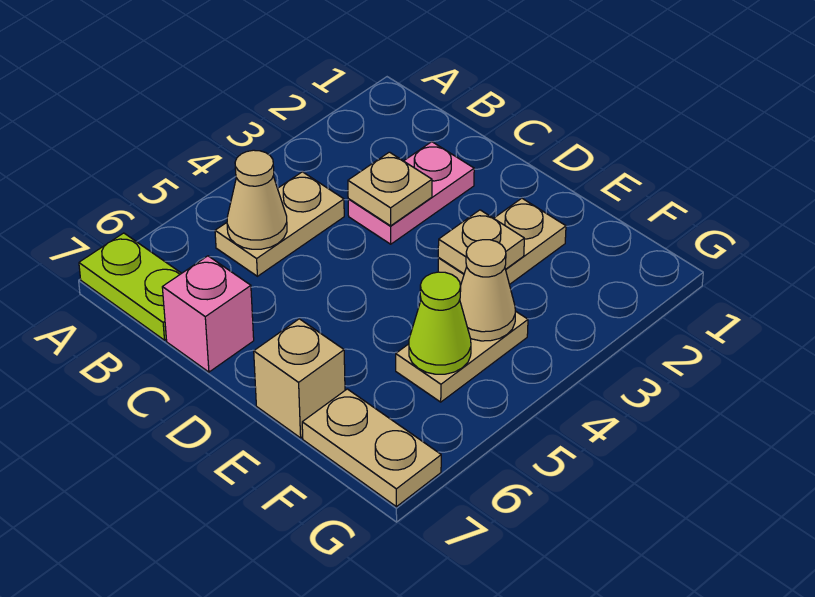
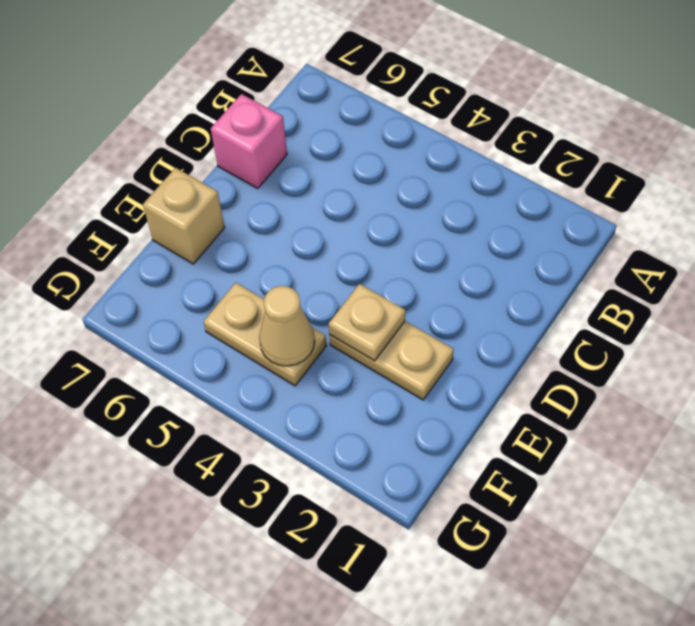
none -> lime plate A7:B7 level 1
none -> tan plate B4:B5 level 1
none -> pink plate C2:C3 level 1

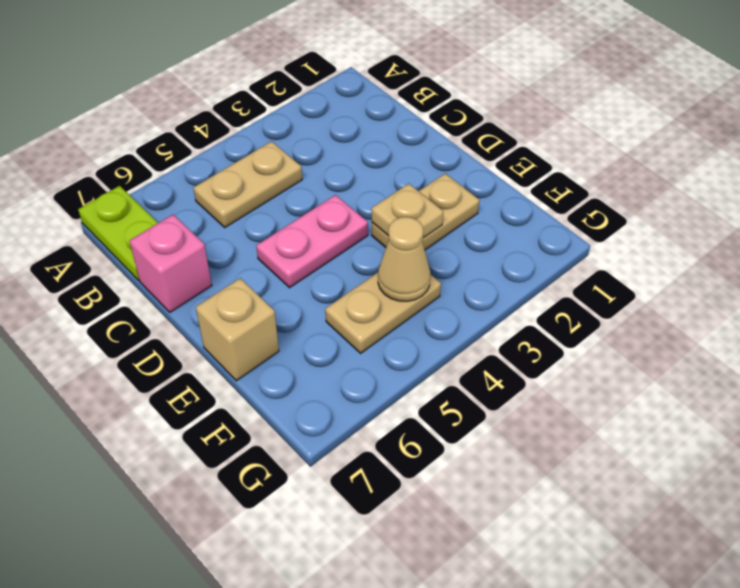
pink plate D4:D5 level 1 -> pink plate C2:C3 level 1
none -> tan plate F7:G7 level 1
none -> tan cone B5 level 2
none -> tan plate C3 level 2

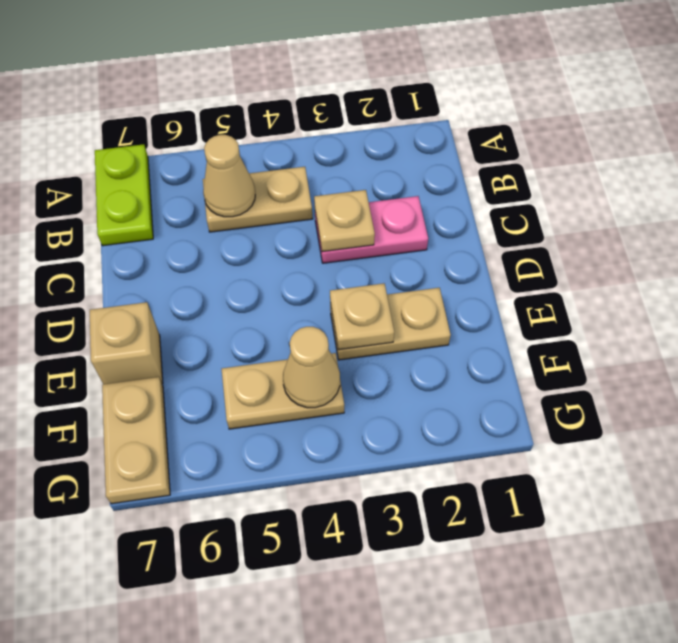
none -> pink brick C7 level 1
none -> lime cone F5 level 2

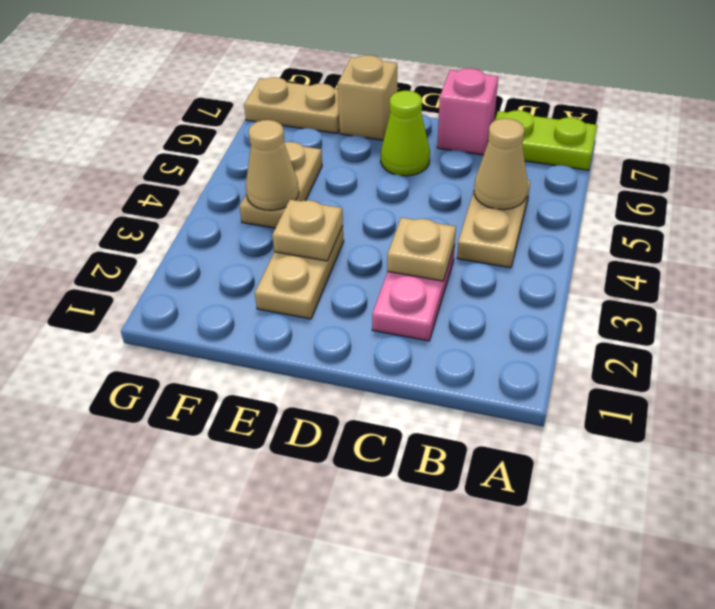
lime cone D6 level 1 -> lime cone F5 level 2

